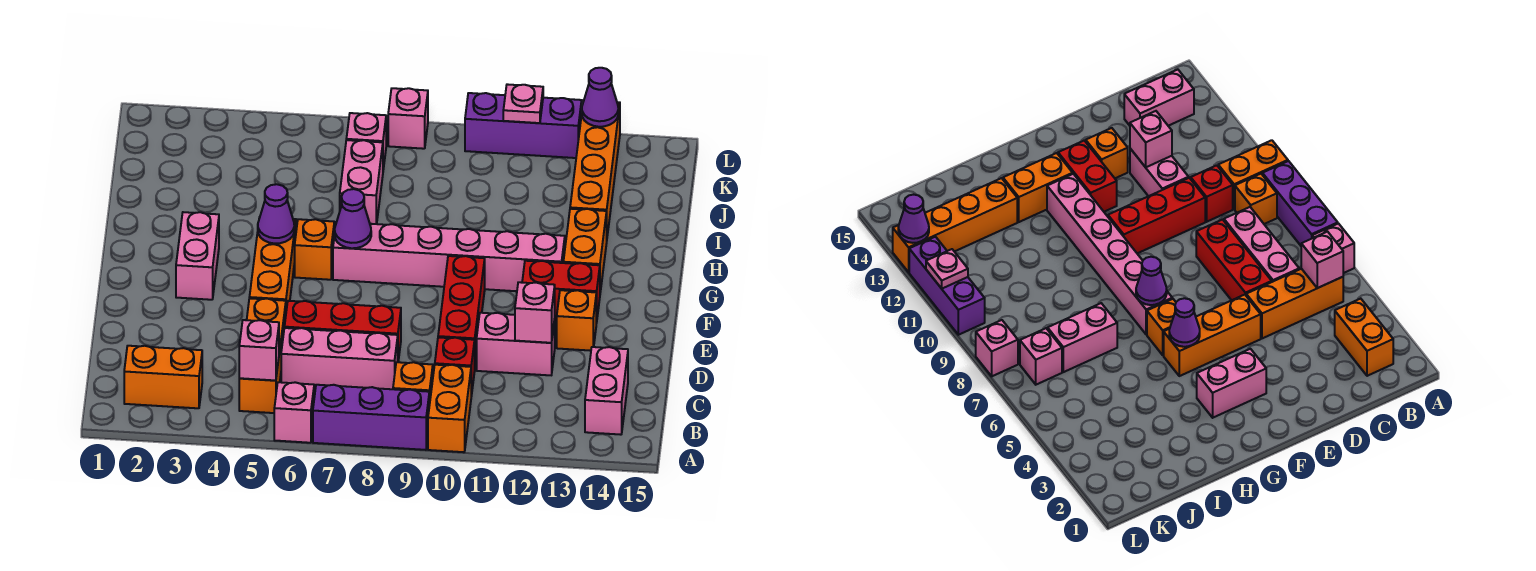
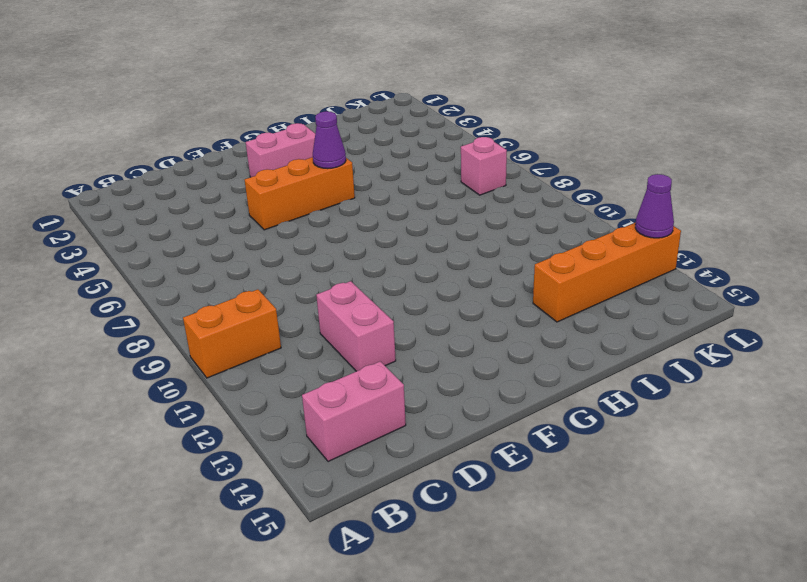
none -> pink brick A6 level 1
none -> purple brick A7:A9 level 1
none -> orange brick B2:B3 level 1
none -> orange brick B5:D5 level 1

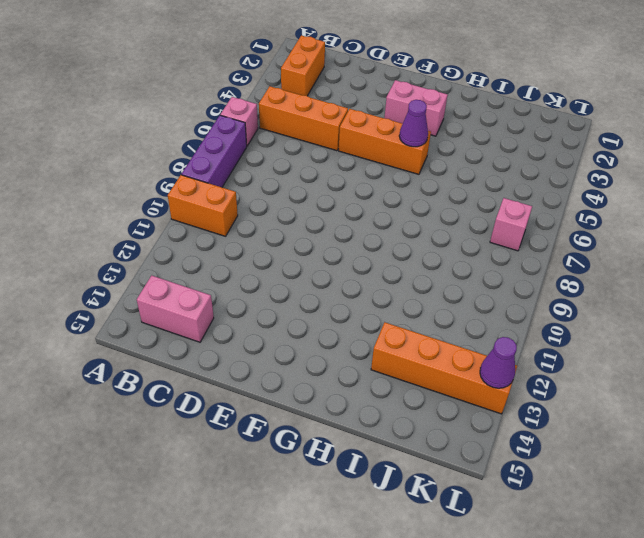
none -> orange brick B9 level 1
none -> pink brick C6:C8 level 1
none -> red brick C10 level 1
none -> red brick D6:D8 level 1

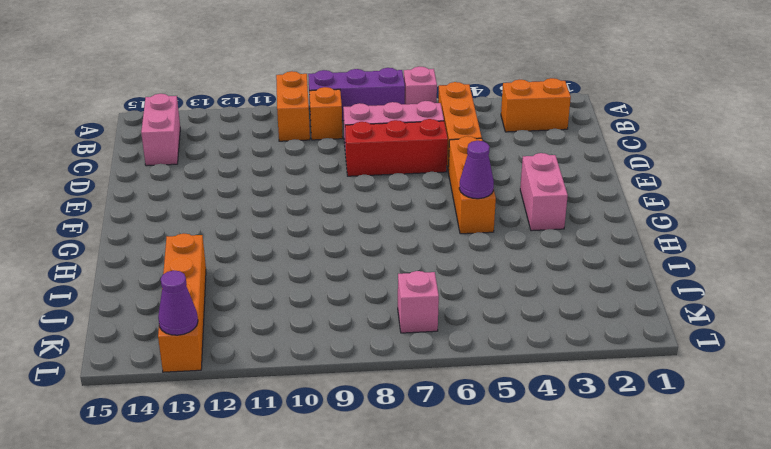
none -> red brick C10 level 1
none -> red brick D10:F10 level 1
none -> pink brick D11:D12 level 1
none -> orange brick E13 level 1

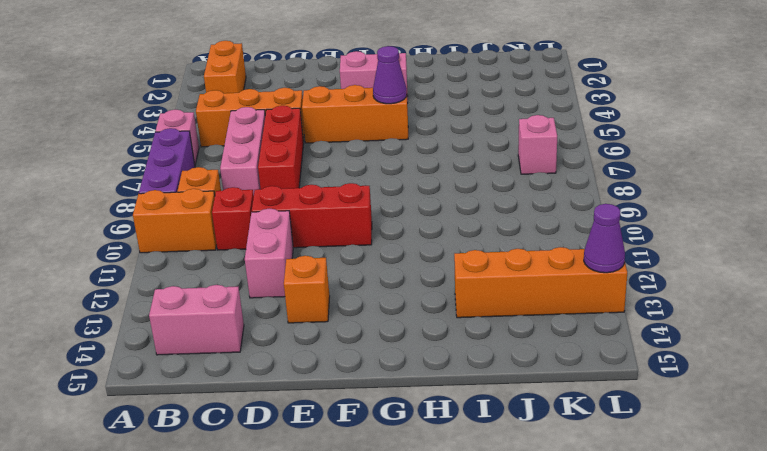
none -> red brick F12:F13 level 1
none -> orange brick G6 level 1
none -> pink brick G7:G12 level 1
none -> orange brick G13:H13 level 1

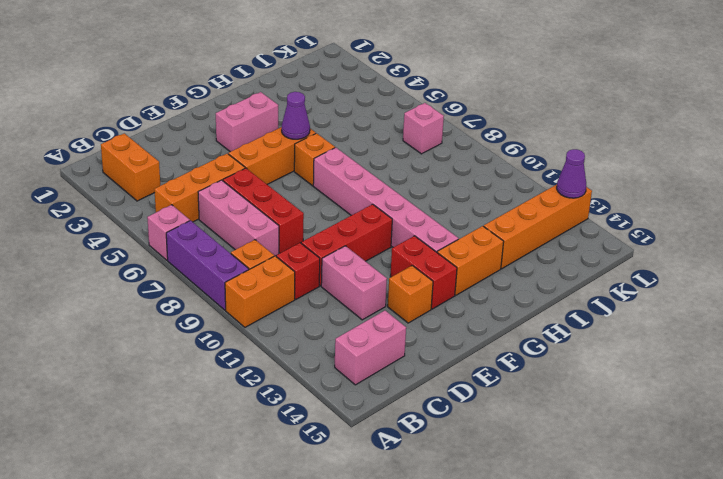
none -> pink brick I7:J7 level 1
none -> pink brick L8 level 1
none -> purple brick L10:L12 level 1
none -> pink brick B5 level 2

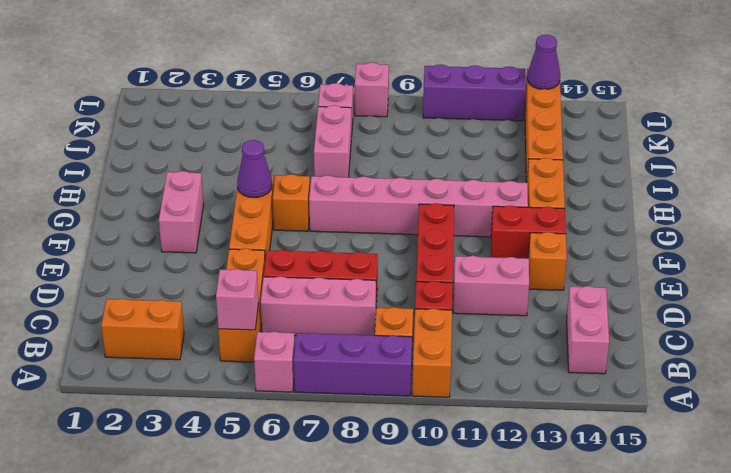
none -> pink brick D12 level 2
none -> purple cone G7 level 2
none -> pink plate L11 level 2

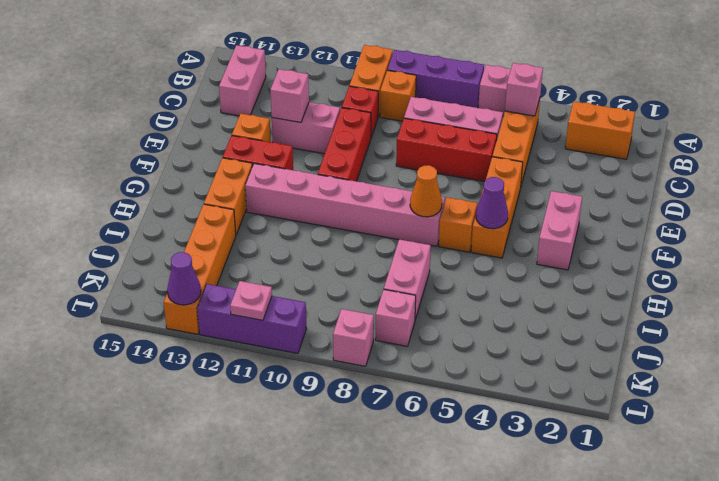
orange cone G7 level 2 -> purple cone G7 level 2

